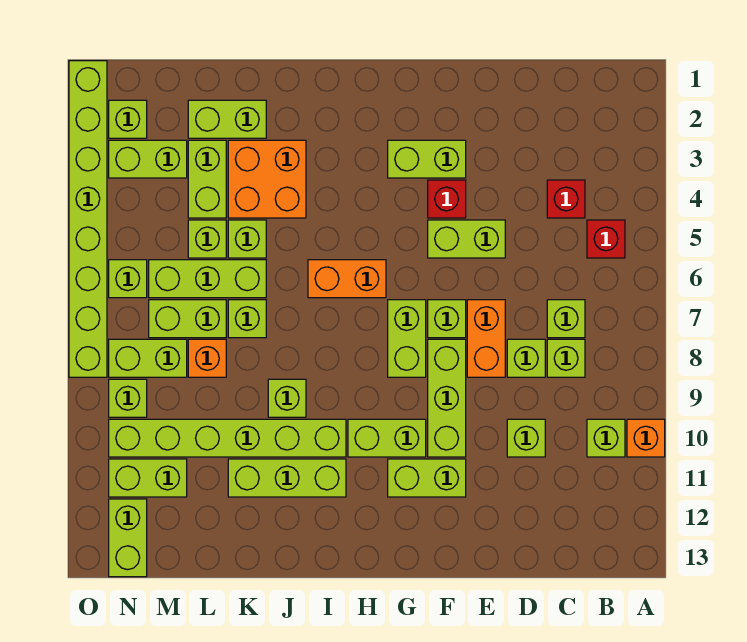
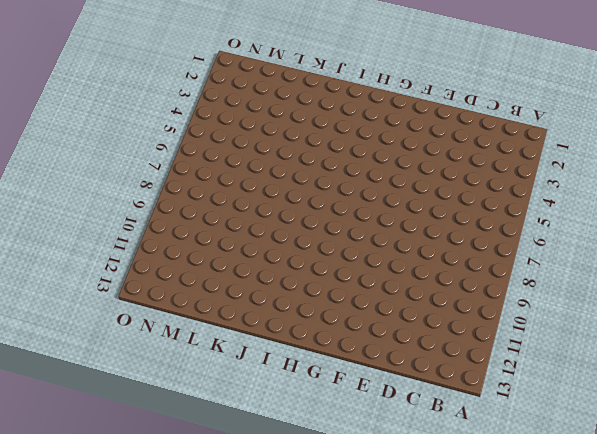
none -> orange brick A10 level 1
none -> red brick B5 level 1
none -> lime brick B10 level 1
none -> red brick C4 level 1

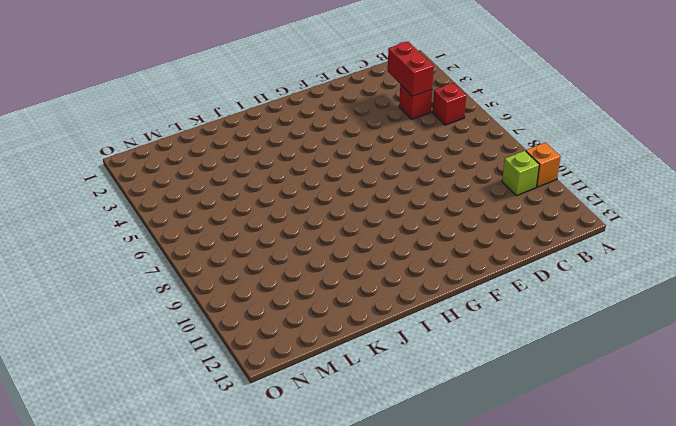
red brick C3:C4 level 2 -> none
none -> lime brick C7 level 1
none -> lime brick C8 level 1
none -> lime brick D8 level 1
none -> lime brick D10 level 1

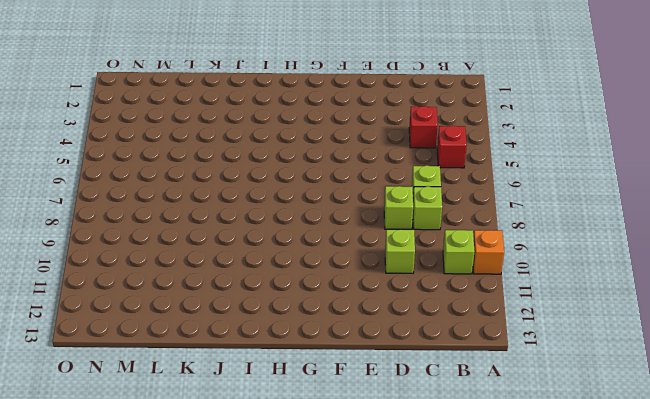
none -> lime brick E5:F5 level 1
none -> orange brick E7:E8 level 1
none -> lime brick F3:G3 level 1
none -> red brick F4 level 1

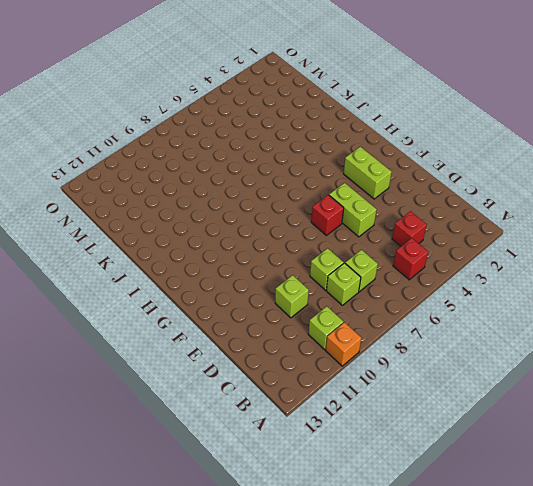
red brick F6 level 1 -> red brick F4 level 1
none -> orange brick E7:E8 level 1
none -> lime brick F7 level 1
none -> lime brick F8:F10 level 1
none -> lime brick F11:G11 level 1

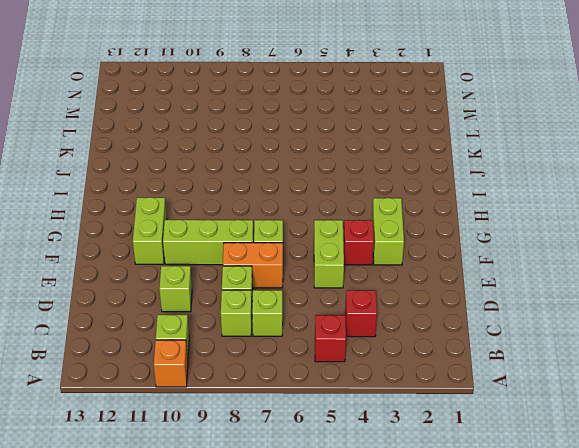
none -> lime brick G7:G8 level 1
none -> lime brick G10:H10 level 1
none -> orange brick H6:I6 level 1
none -> lime brick I10:N10 level 1

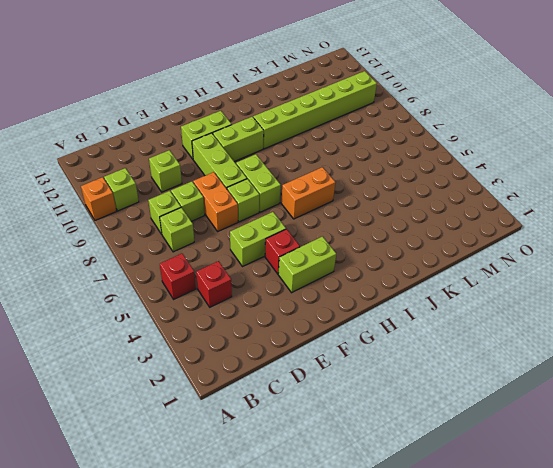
none -> lime brick I11:K11 level 1
none -> orange brick J3:K4 level 1
none -> lime brick J9 level 1
none -> lime brick K2:L2 level 1

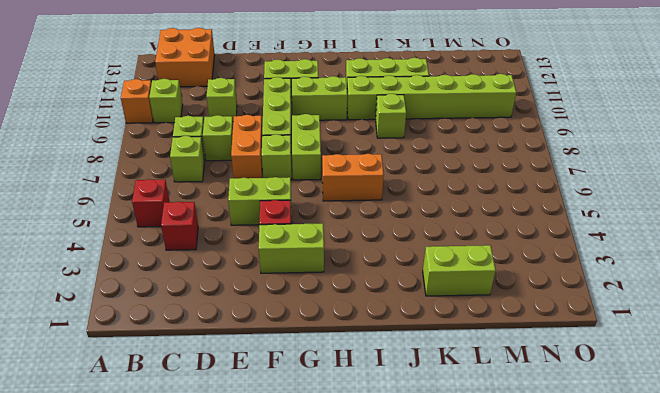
orange brick B12:C13 level 1 -> orange brick J3:K4 level 1
none -> lime brick K5 level 1
none -> lime brick K6:M6 level 1
none -> lime brick K7 level 1
none -> lime brick L3:L4 level 1

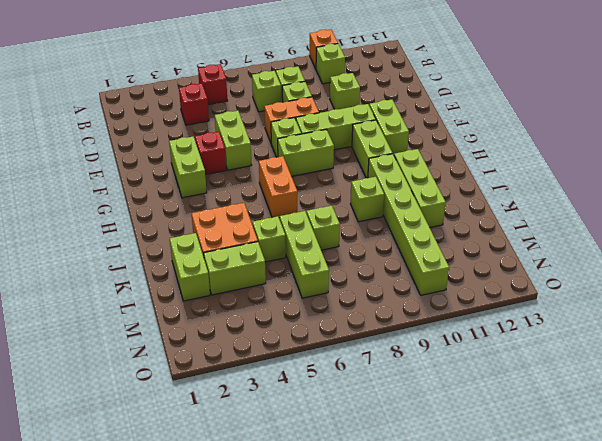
none -> lime brick L5 level 1
none -> lime brick L7:M7 level 1
none -> orange brick L8 level 1
none -> lime brick M3:N3 level 1

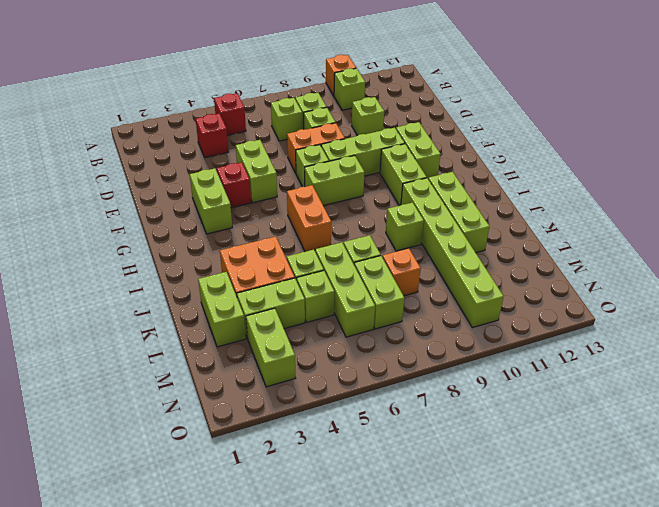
none -> lime brick M8:N8 level 1
none -> lime brick M11:N11 level 1
none -> lime brick N2 level 1
none -> lime brick N6 level 1

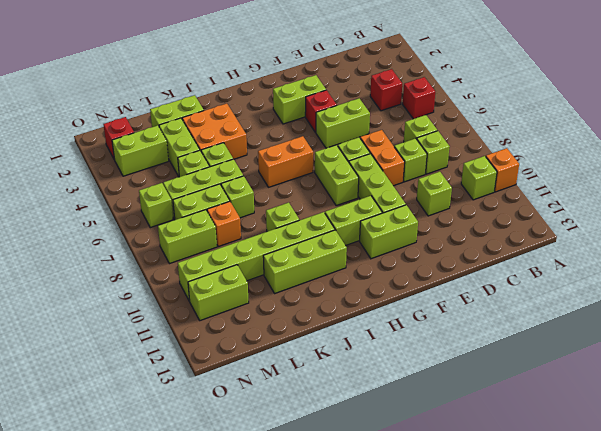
red brick N2 level 1 -> lime brick N2 level 1
none -> lime brick N9 level 1
none -> lime brick N12:N13 level 1
none -> lime brick O1:O8 level 1

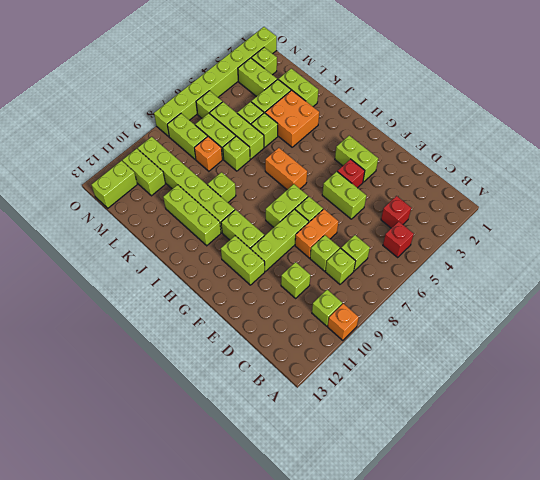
none -> lime brick N9 level 1

